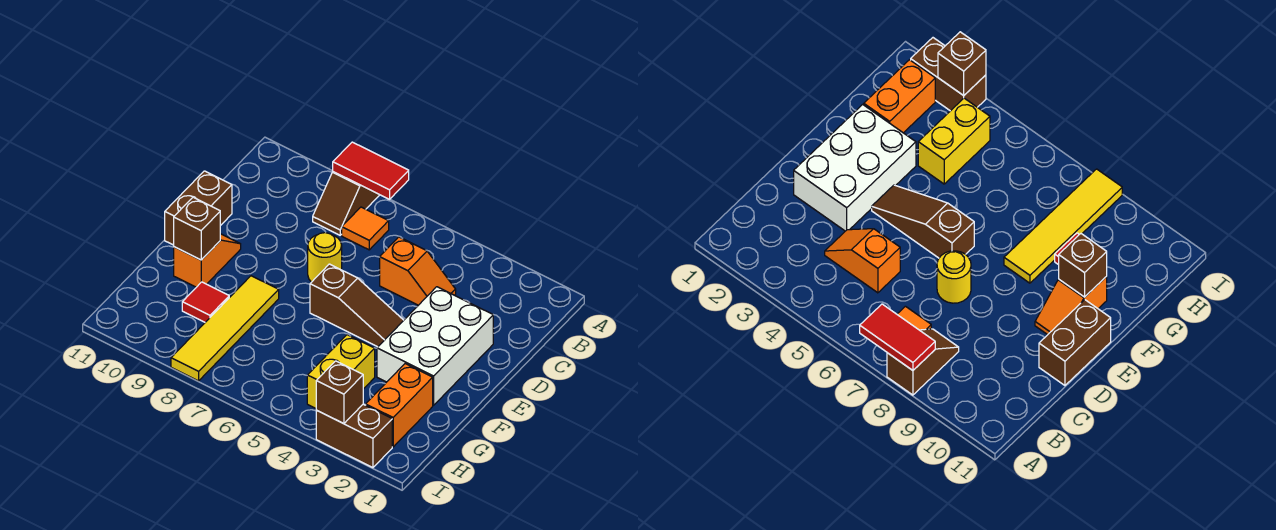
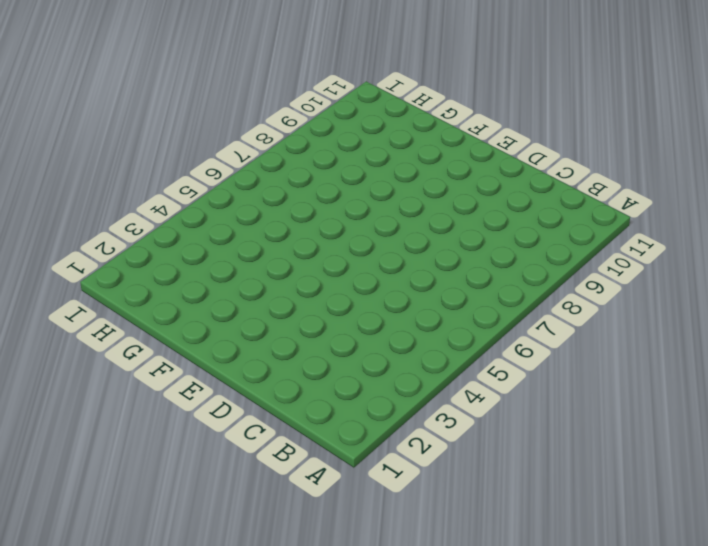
none -> brown slope A8:B8 level 1 top A
none -> orange tile B7 level 1
none -> orange slope C4:C5 level 1 top 5

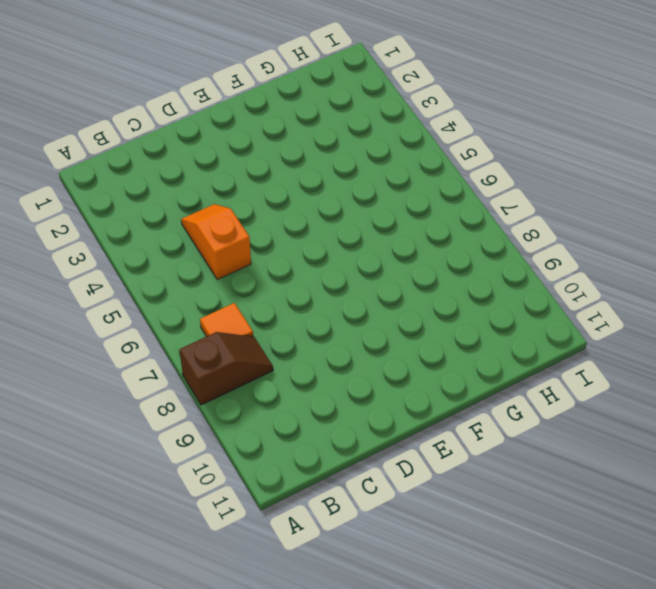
none -> white brick D2:F3 level 1
none -> yellow round brick D7 level 1
none -> brown brick D11:E11 level 1

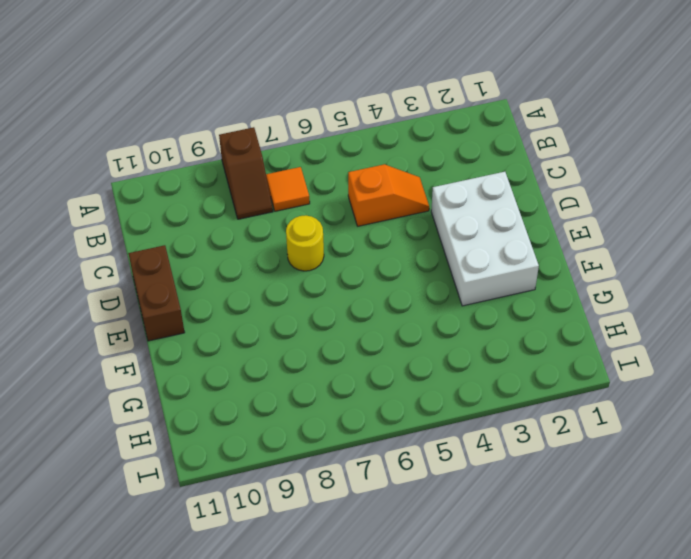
none -> brown slope E4:E6 level 1 top 6
none -> orange slope E10:F10 level 1 top F
none -> yellow tile F8:I8 level 1

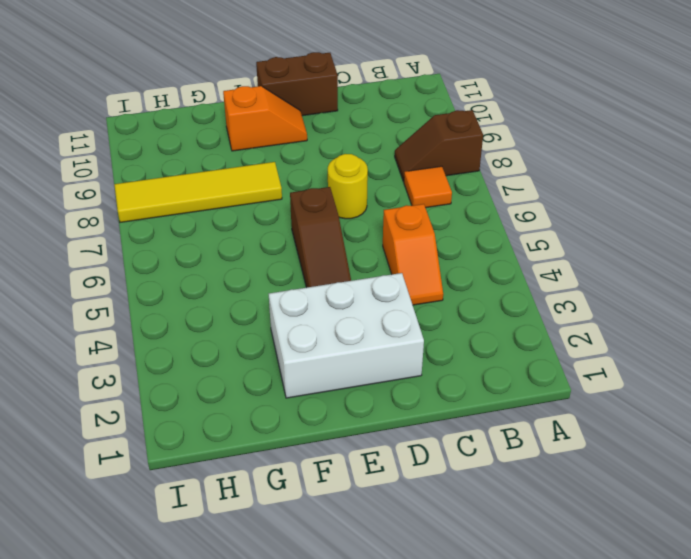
none -> orange brick G2:H2 level 1
none -> yellow brick G4:H4 level 1
none -> red tile G9 level 1

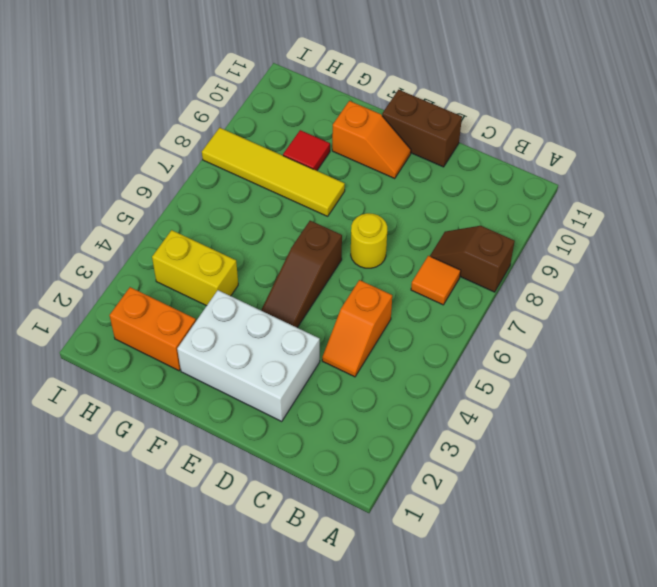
none -> brown brick I2:I3 level 1
none -> red tile A7:A8 level 2
none -> brown brick F10 level 2

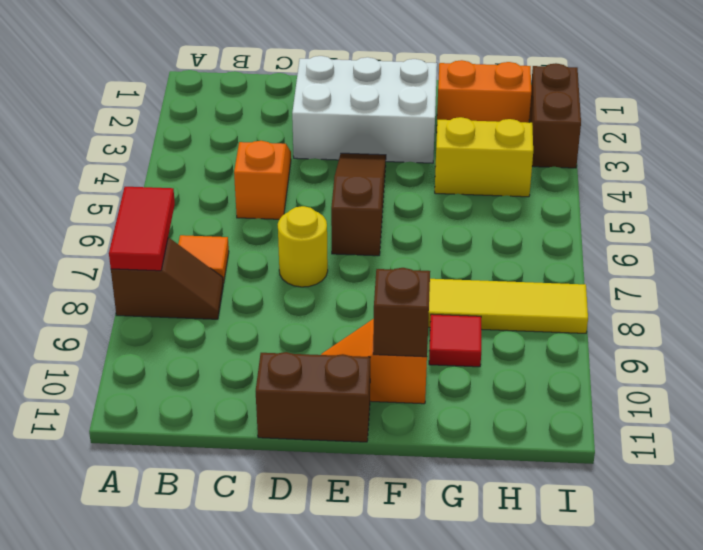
none -> brown brick I3 level 2

